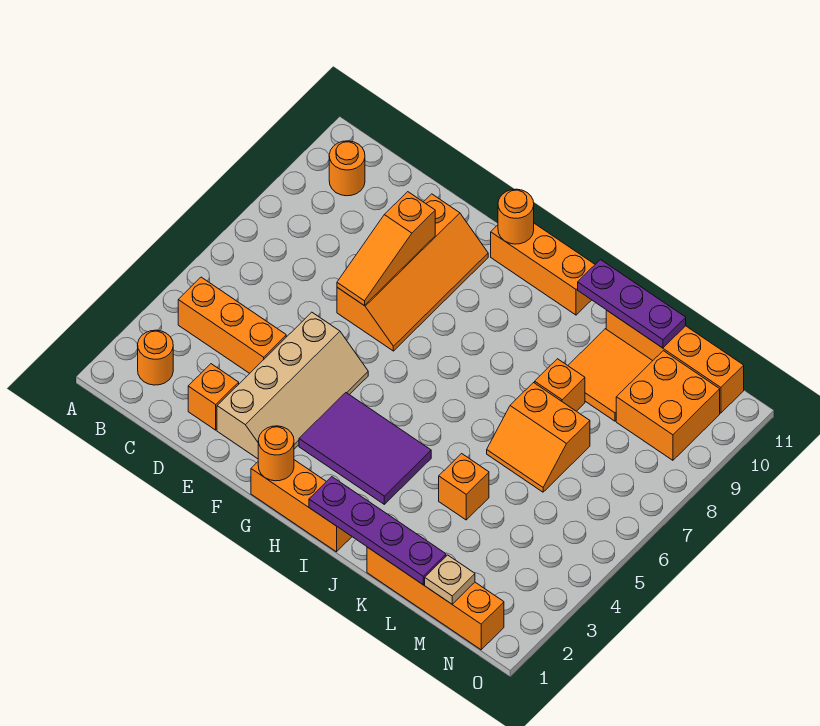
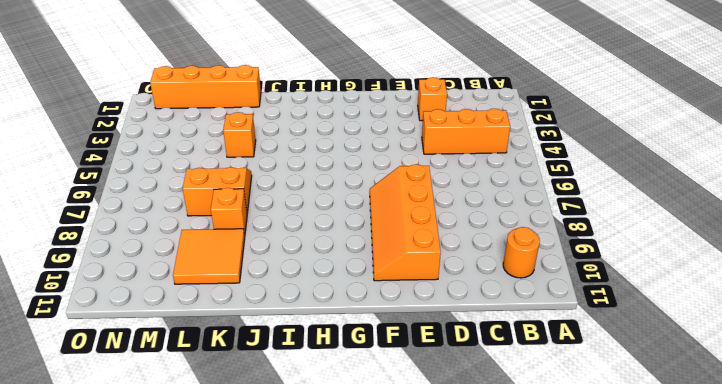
none -> orange round brick B2 level 1
none -> tan slope E2:F5 level 1 top E
none -> orange brick G1:I1 level 1

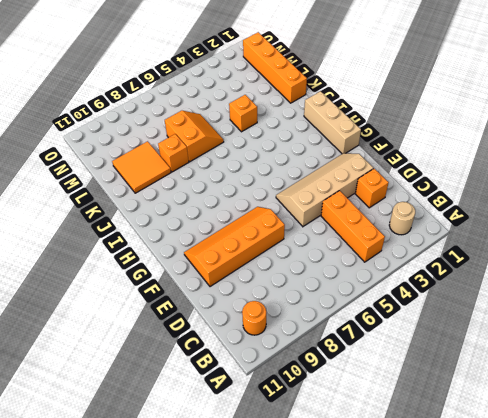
tan round brick B2 level 1 -> orange round brick B2 level 1
tan brick G1:I1 level 1 -> orange brick G1:I1 level 1
none -> purple tile G3:I4 level 1
none -> orange brick G11:I11 level 1
none -> orange brick K11:N11 level 1

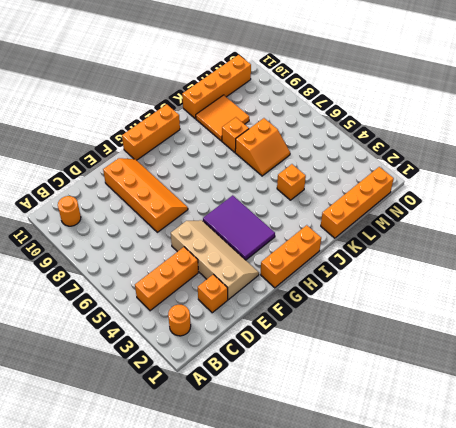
purple tile G3:H5 level 1 -> purple tile G3:I4 level 1
none -> orange brick M9:N10 level 1
none -> orange slope E7:E9 level 2 top 9
none -> orange round brick G1 level 2

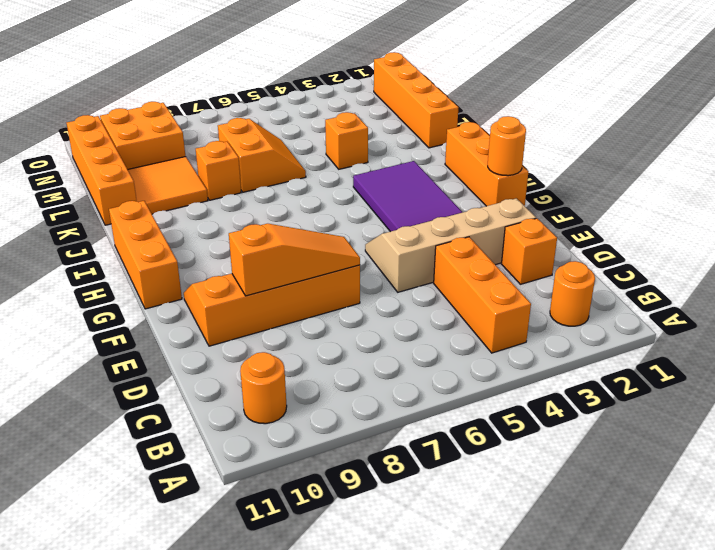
none -> orange round brick G11 level 2
none -> purple plate I1:L1 level 2
none -> purple plate J11:L11 level 2

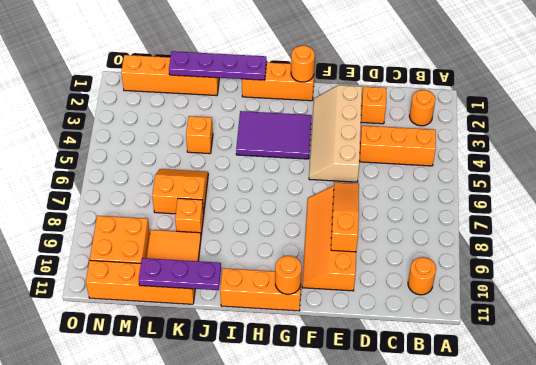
none -> tan plate M1 level 2

